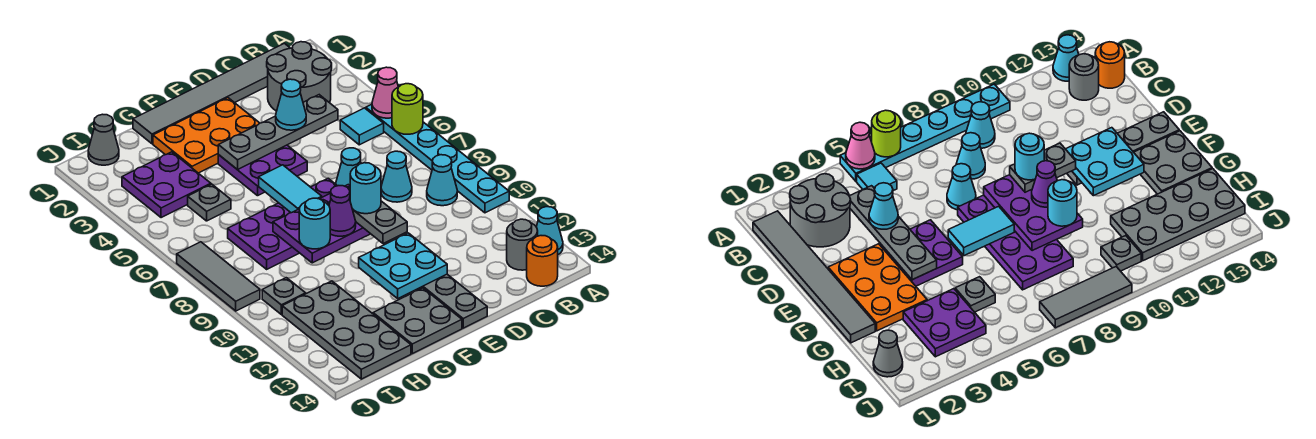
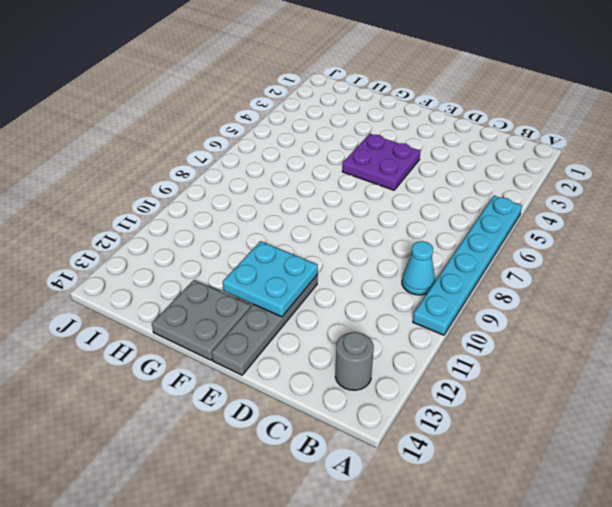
none -> cyan cone A13 level 1
none -> grey tile B1:G1 level 1
none -> grey round brick B2:C3 level 1
none -> cyan tile B5 level 1

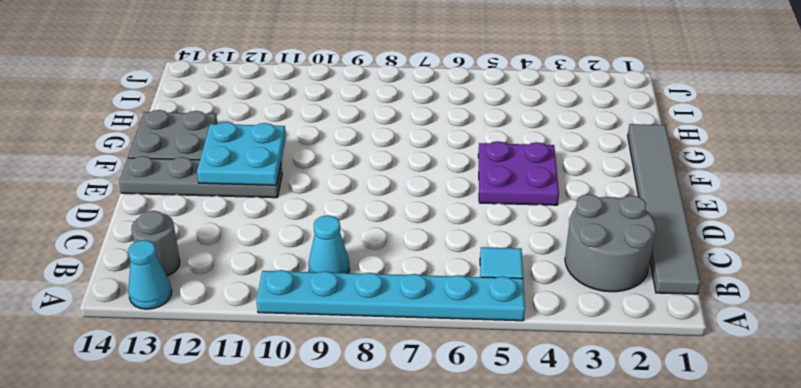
none -> orange round brick B14 level 1
none -> cyan cone C8 level 1
none -> cyan cone D7 level 1
none -> orange plate E2:G3 level 1

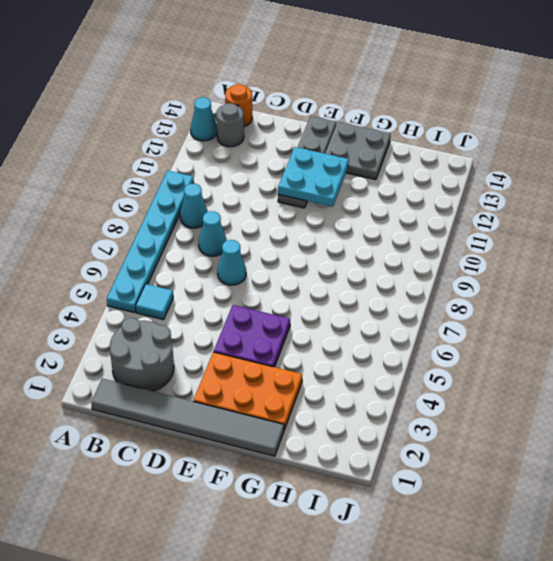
none -> purple plate E7:H8 level 1
none -> purple plate H3:I4 level 1
none -> grey plate H5 level 1
none -> grey plate H11:I14 level 1

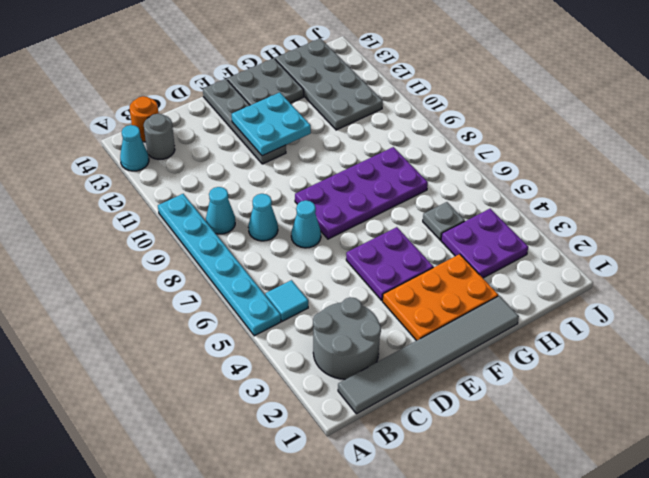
none -> grey cone I1 level 1
none -> grey plate I10 level 1
none -> grey tile J7:J9 level 1
none -> pink cone A5 level 2

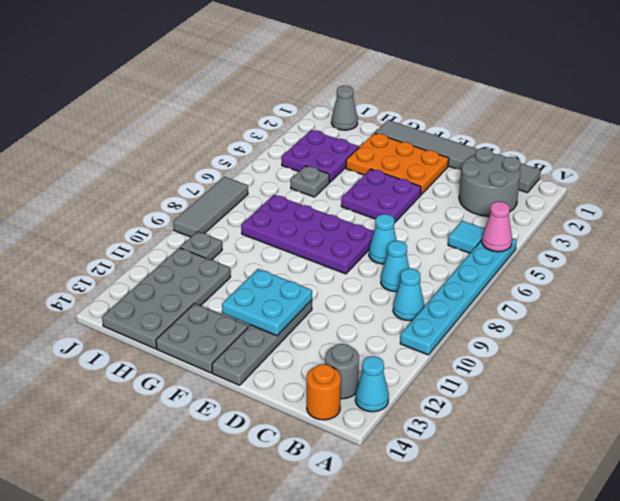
none -> lime round brick A6 level 2
none -> grey plate C4:F4 level 2
none -> purple plate E8:G9 level 2
none -> cyan tile F6:F7 level 2

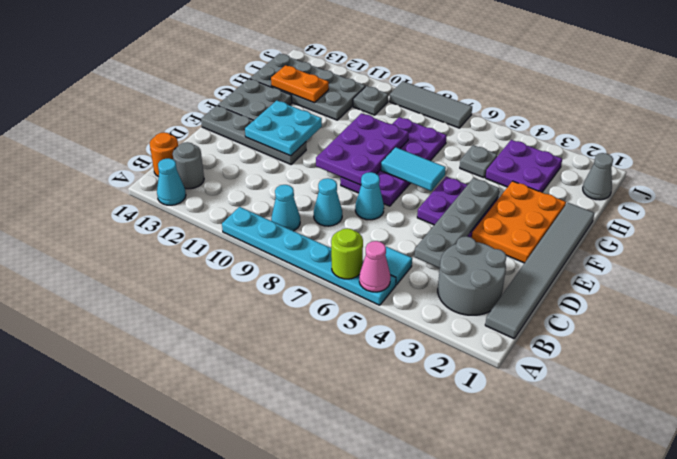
orange plate H12:H13 level 2 -> none
none -> cyan cone D4 level 3
none -> grey plate E9:E10 level 3
none -> purple cone F9 level 3
none -> cyan round brick G9 level 3

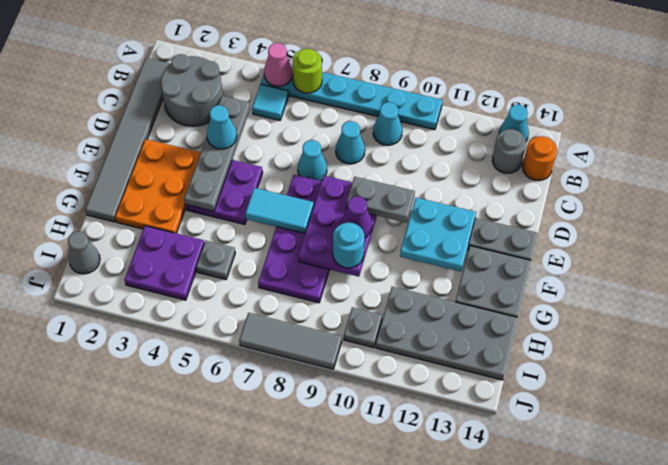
none -> cyan round brick E9 level 4

